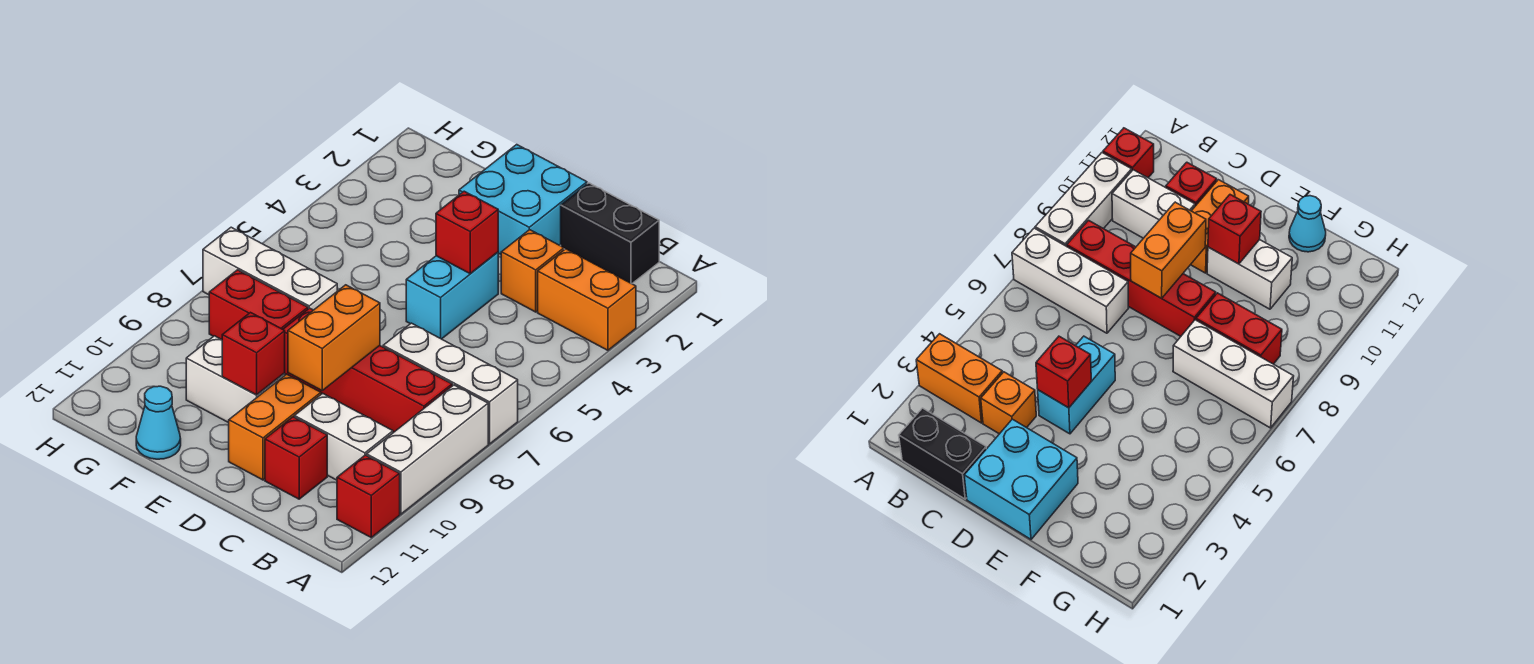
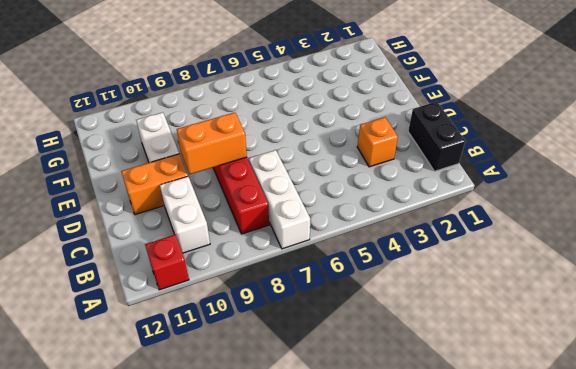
none -> orange brick A3:B3 level 1
none -> white brick A8:A10 level 1
none -> red brick C11 level 1

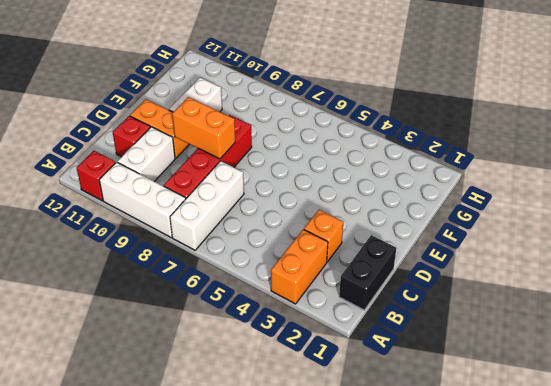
none -> cyan brick D1:E2 level 1
none -> cyan brick D4:D5 level 1
none -> white brick F7:H7 level 1

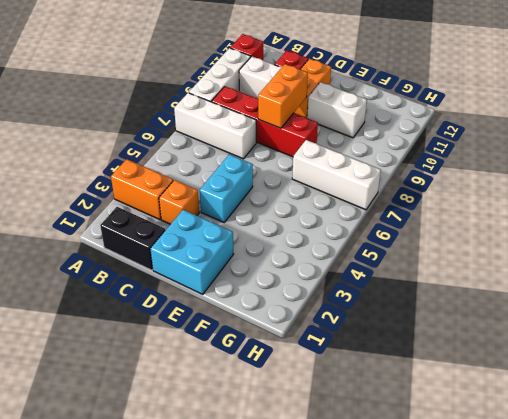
none -> red brick F8:G8 level 1
none -> cyan cone F12 level 1
none -> red brick D4 level 2

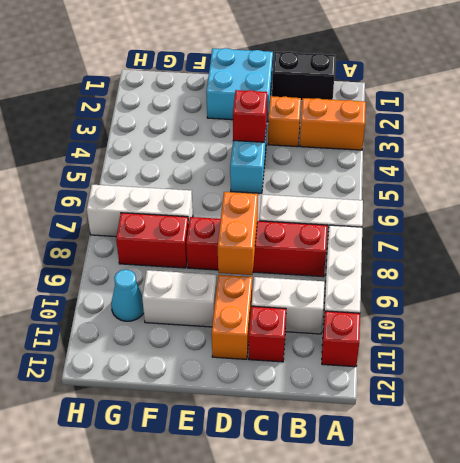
cyan cone G10 level 1 -> cyan cone F12 level 1
none -> red brick E10 level 2

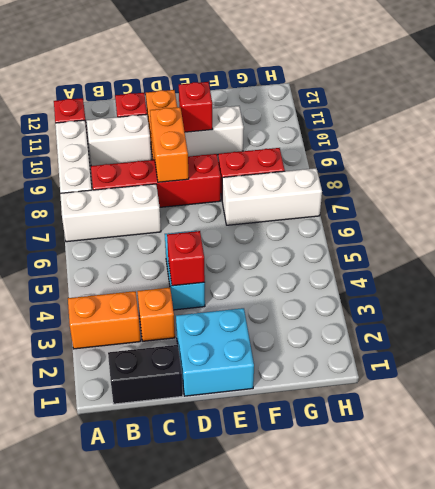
none -> cyan cone F12 level 1

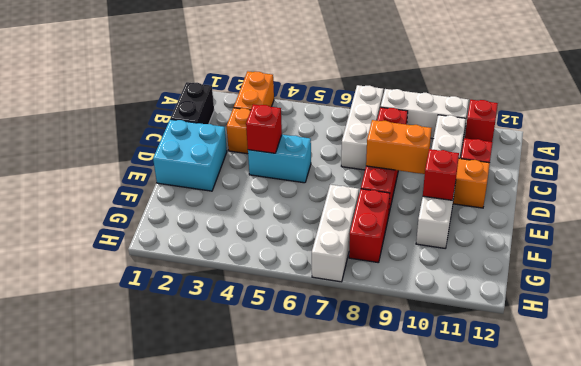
none -> cyan cone F12 level 1

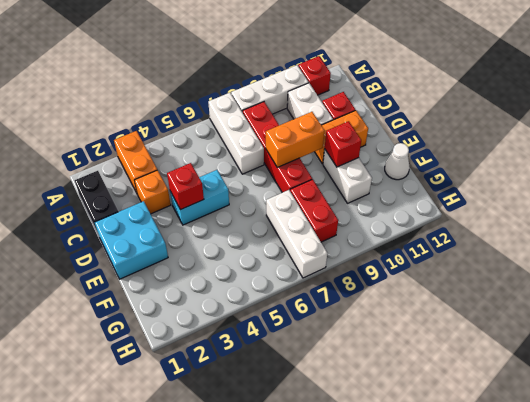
white cone F12 level 1 -> cyan cone F12 level 1

